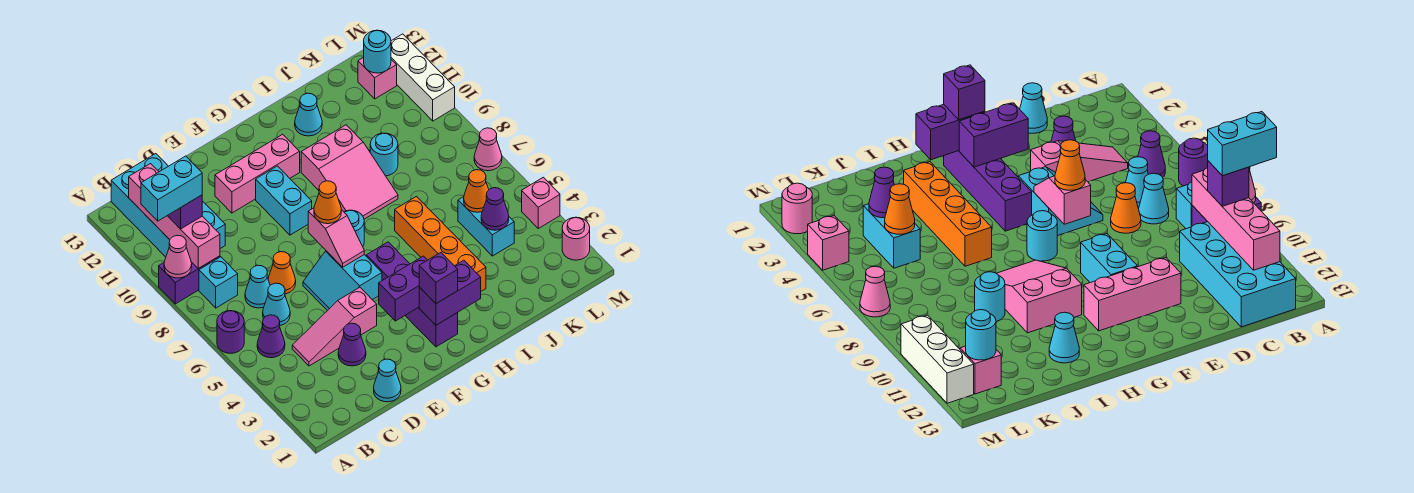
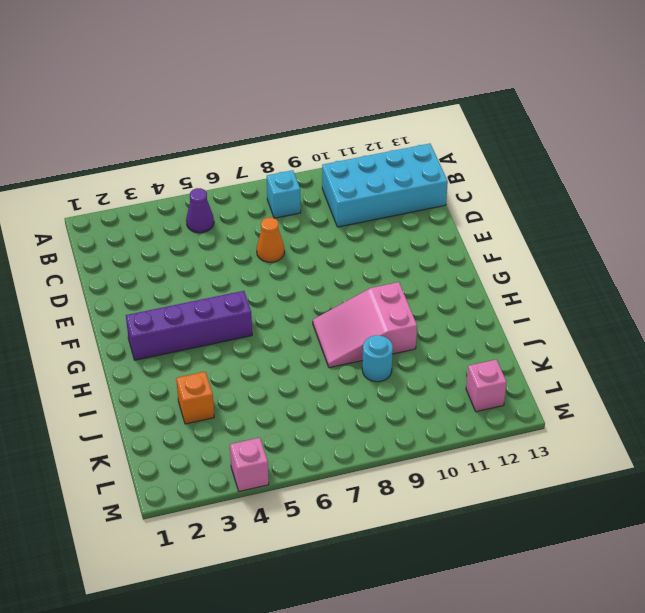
orange brick J3 level 1 -> none
none -> purple round brick A6 level 1
none -> purple brick A9:B9 level 1
none -> pink slope C4:E4 level 1 top E
none -> cyan cone C6 level 1

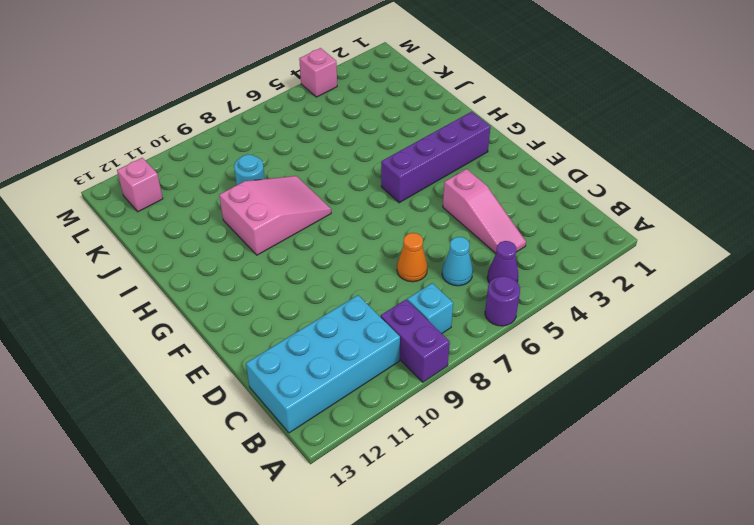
none -> cyan cone C7 level 1
none -> cyan cone D1 level 1
none -> purple cone D3 level 1
none -> cyan slope E5:F6 level 1 top F

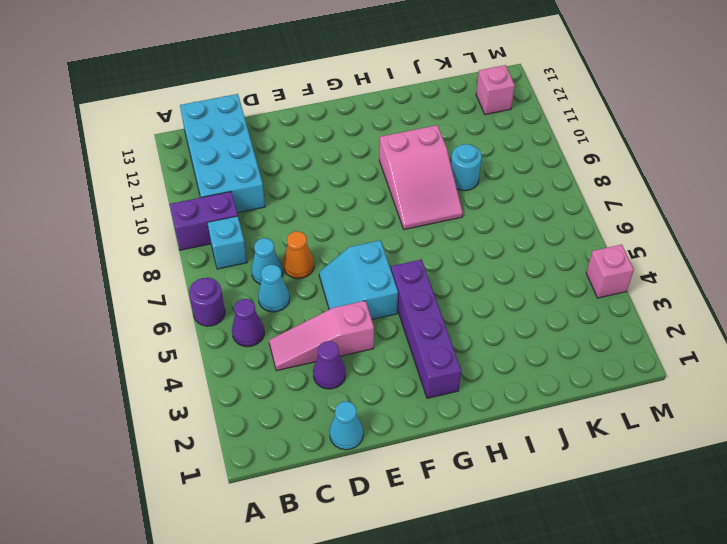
none -> pink brick E11:G11 level 1
none -> cyan brick F9:F10 level 1
none -> cyan round brick G7 level 1
none -> orange brick I3:I6 level 1

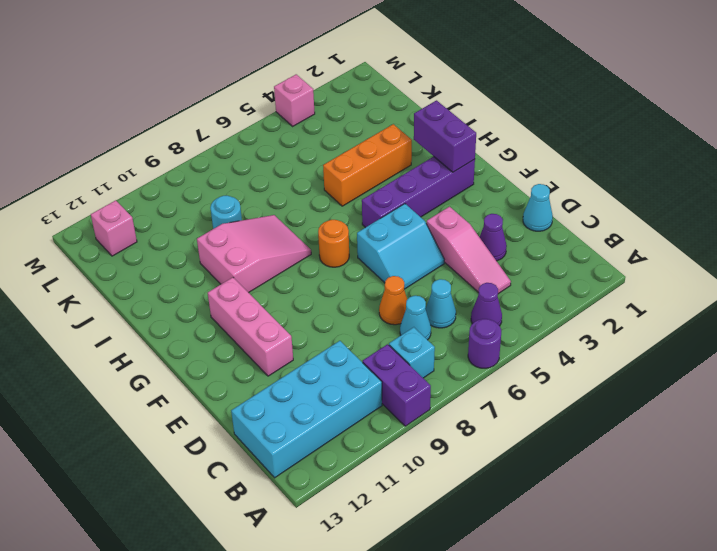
orange round brick G7 level 1 -> cyan round brick G7 level 1
orange brick I3:I5 level 1 -> orange brick I3:I6 level 1
none -> cyan brick F9:F10 level 1
none -> cyan cone I12 level 1
none -> cyan brick K4:K5 level 1
none -> pink round brick M2 level 1

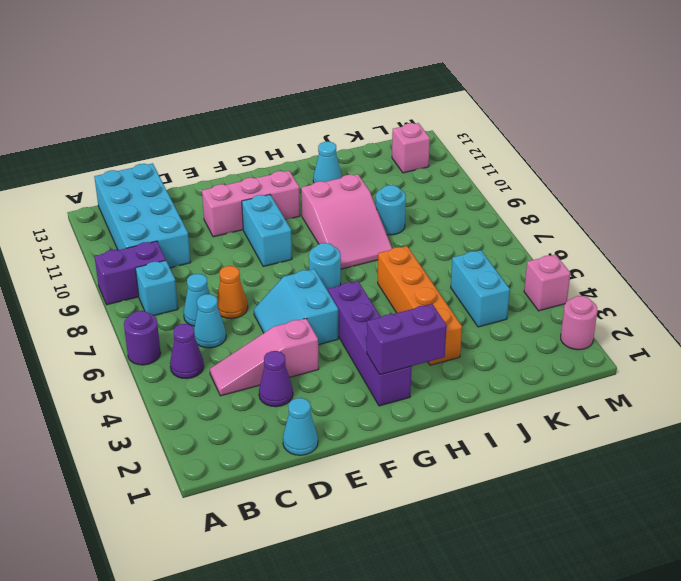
none -> pink cone M7 level 1
none -> white brick M10:M12 level 1
none -> pink cone A9 level 2
none -> pink brick B9:B12 level 2

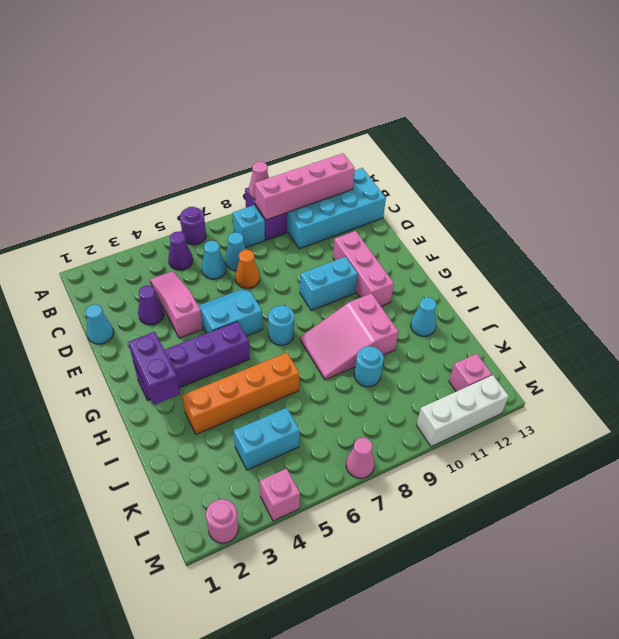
none -> purple brick F3:G3 level 2
none -> pink slope F6:F7 level 2 top 7
none -> purple cone K4 level 2
none -> orange cone K5 level 2

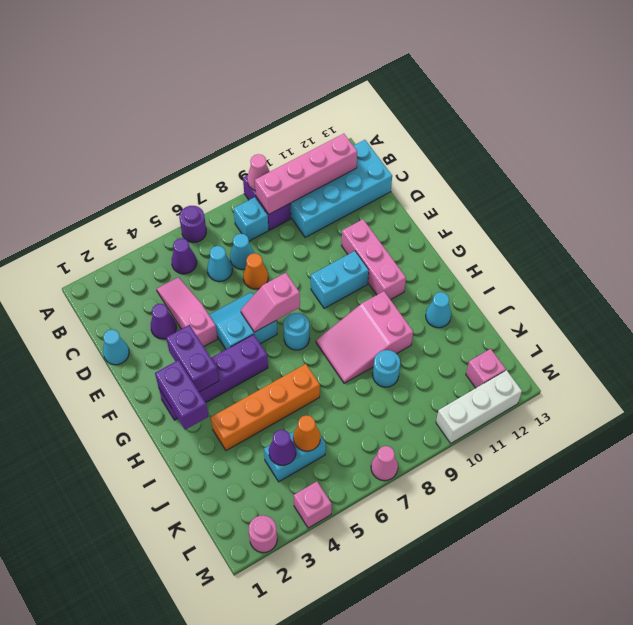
none -> cyan round brick L12 level 2
none -> purple brick B10 level 3
none -> orange cone F7 level 3
none -> purple brick G2 level 3

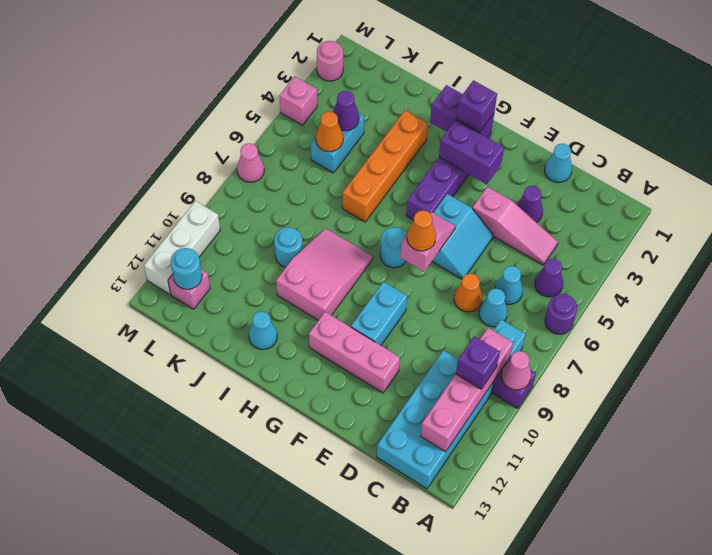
none -> cyan brick A10:B10 level 4

